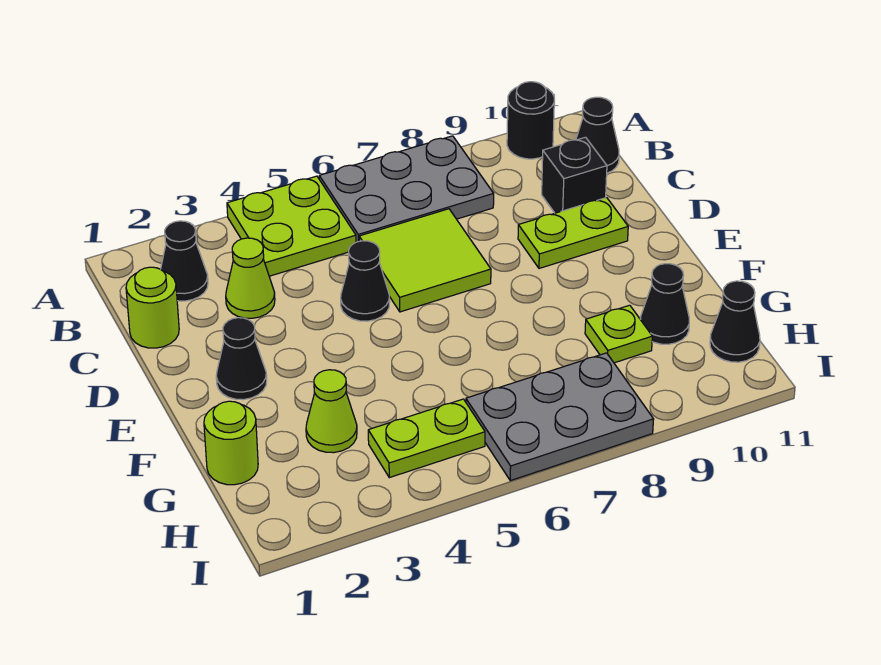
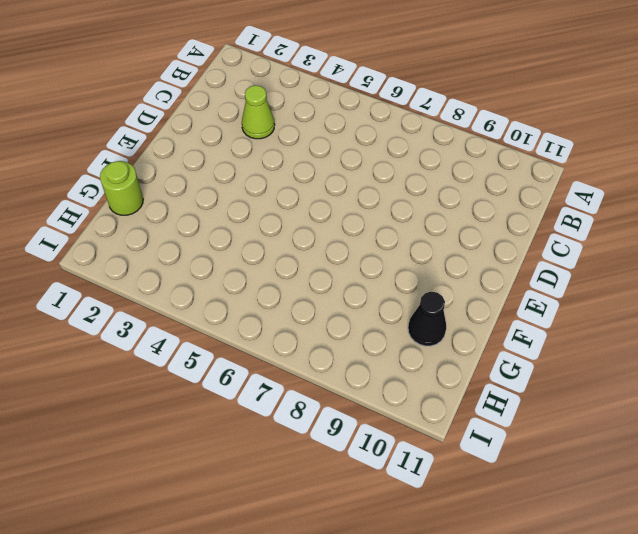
none -> lime plate A4:B5 level 1
none -> grey plate A6:B8 level 1
none -> black round brick A10 level 1

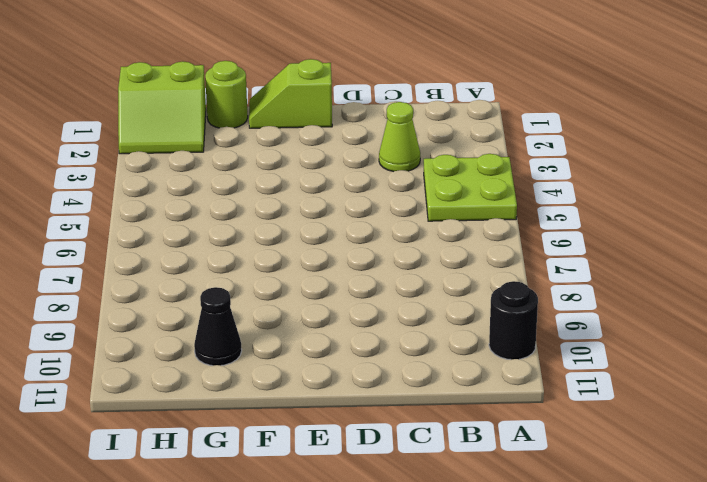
lime slope E1:F1 level 1 top E -> none
lime slope H1:I2 level 1 top 1 -> none
none -> grey plate A6:B8 level 1
none -> black cone B2 level 1
none -> black cone B11 level 1

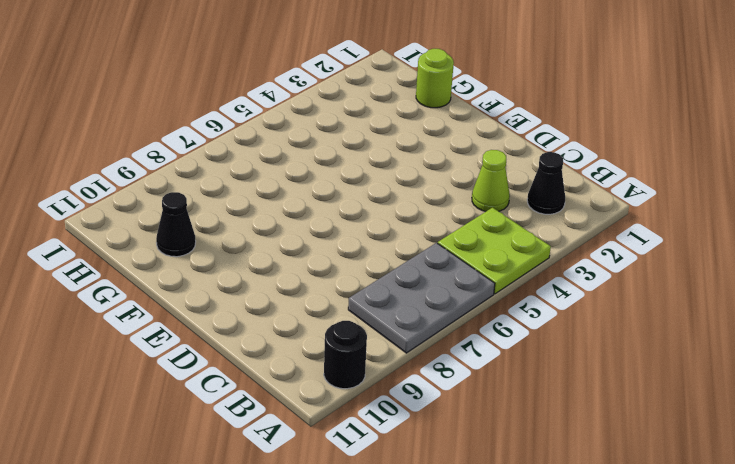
none -> black cone B11 level 1
none -> lime round brick C1 level 1
none -> lime tile C6:D7 level 1

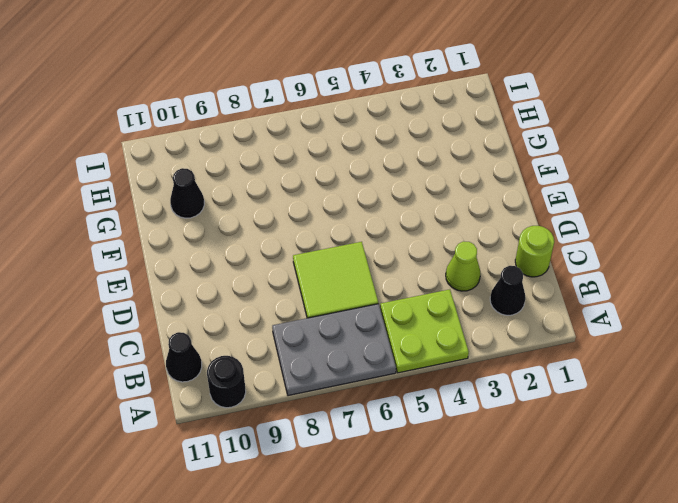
none -> black brick C10 level 1
none -> black cone D5 level 1
none -> lime plate D9:D10 level 1

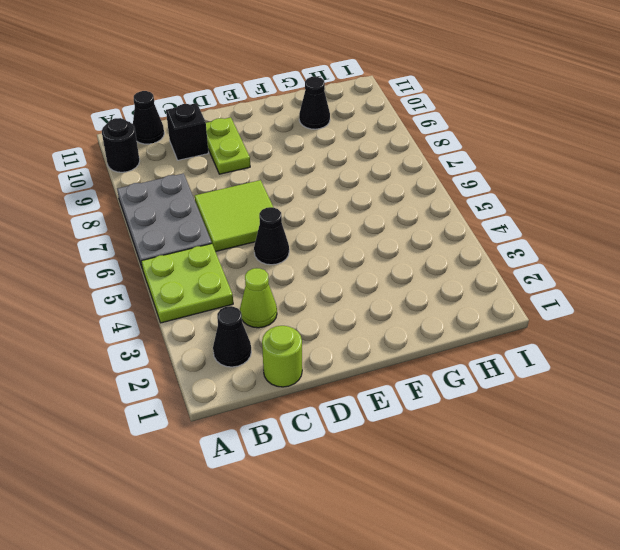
none -> black cone E2 level 1
none -> lime round brick G1 level 1
none -> lime cone G3 level 1

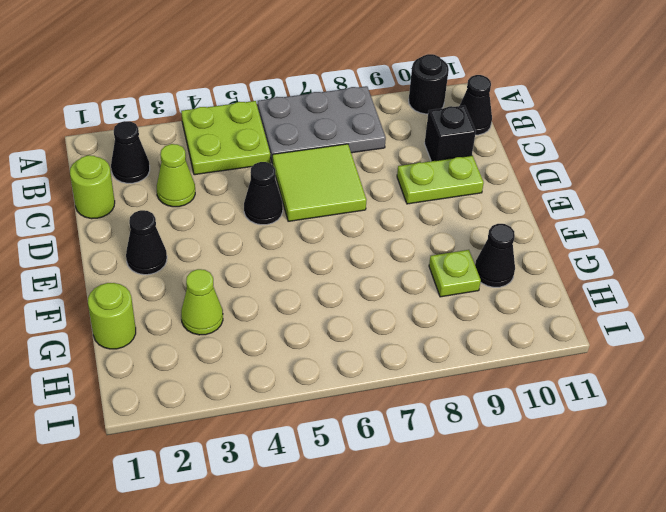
none -> lime plate H4:H5 level 1
none -> grey plate H6:I8 level 1
none -> black cone H11 level 1

